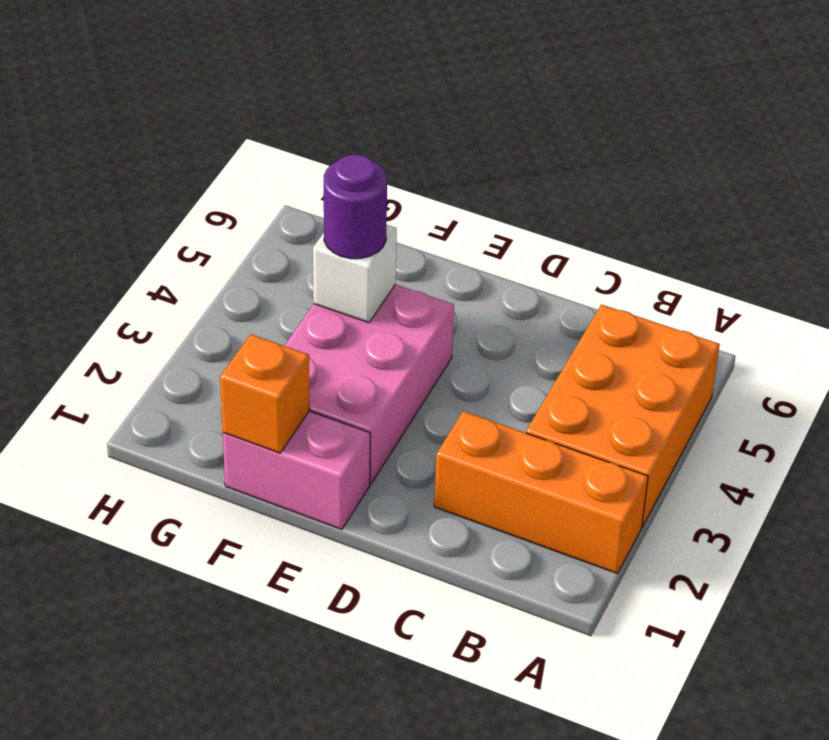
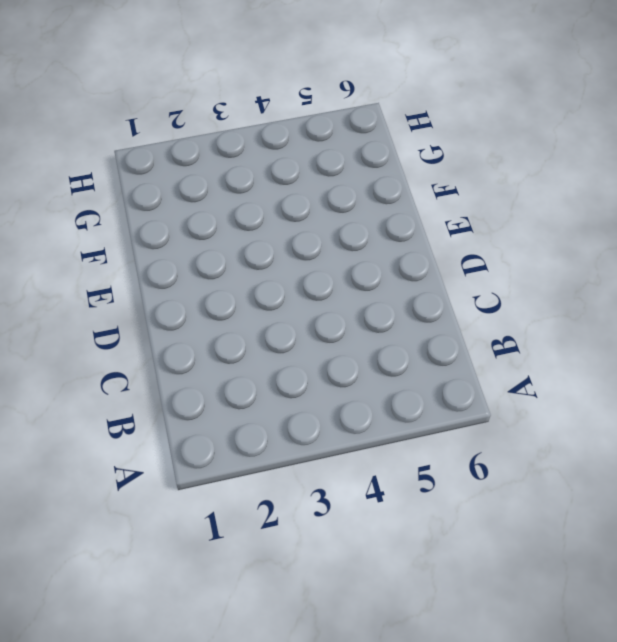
none -> orange brick A2:C2 level 1
none -> orange brick A3:B5 level 1

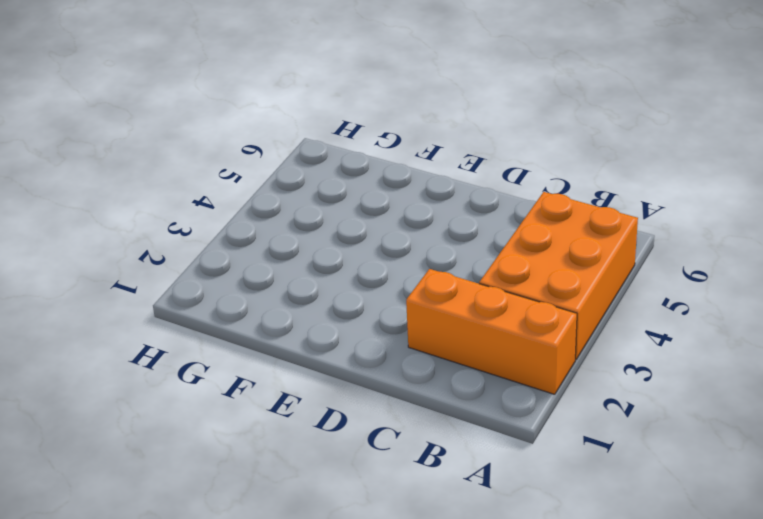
none -> pink brick E1:F1 level 1
none -> pink brick E2:F4 level 1

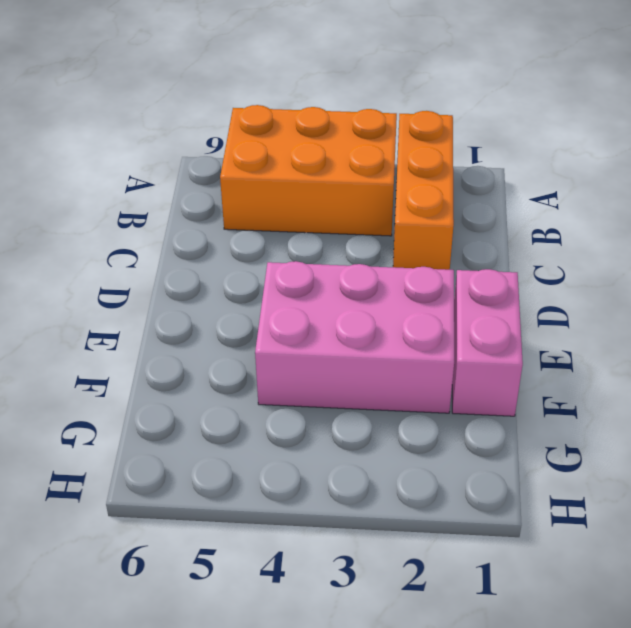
none -> orange brick F1 level 2
none -> white brick F4 level 2

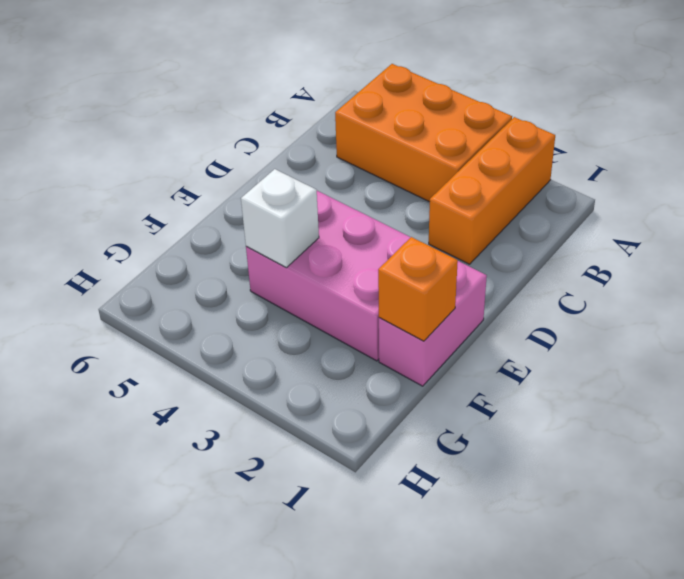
none -> purple round brick F4 level 3

